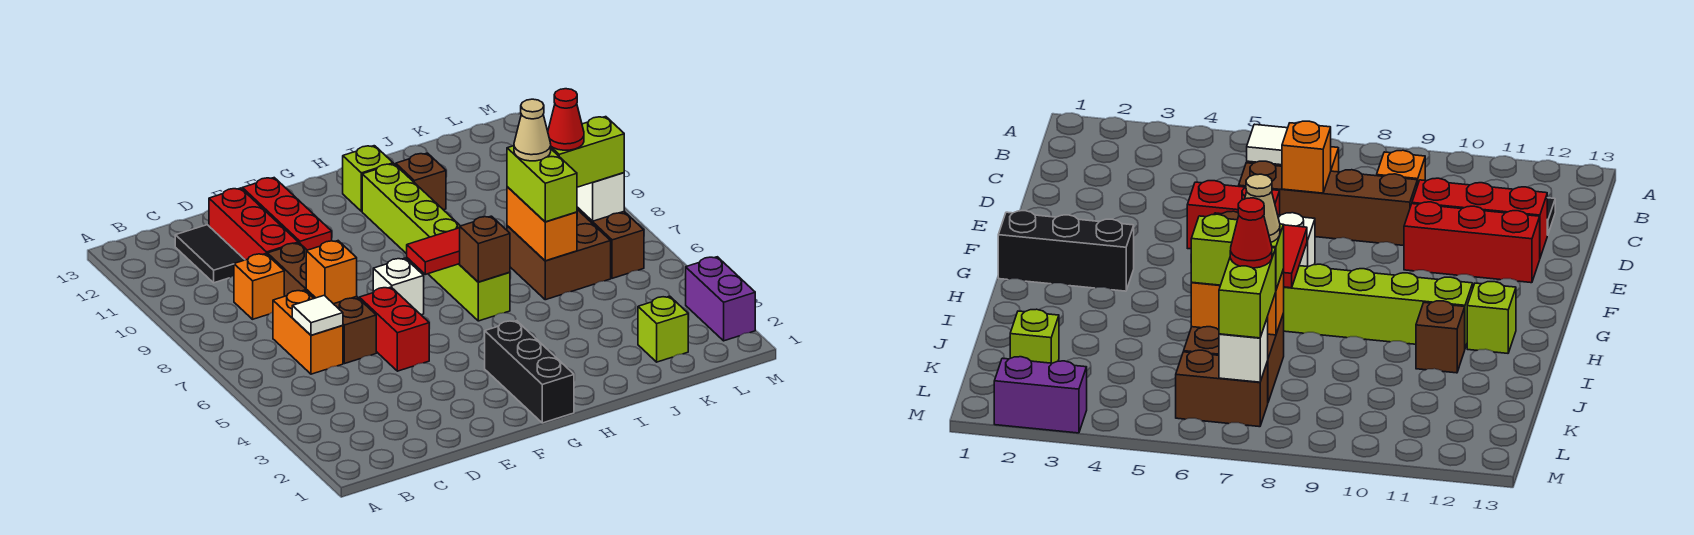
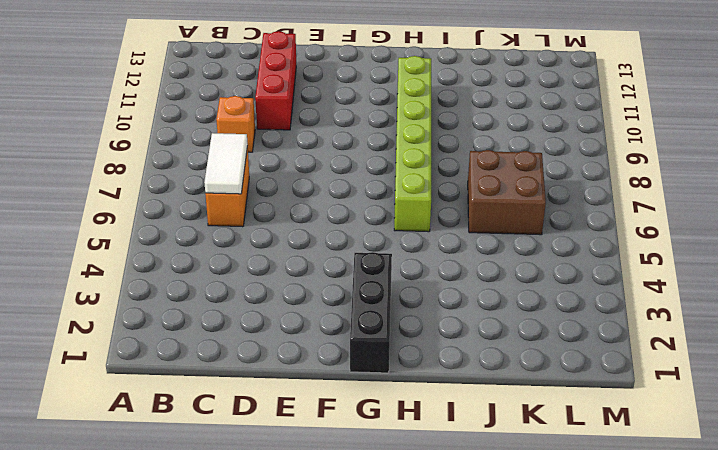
white tile C6:C7 level 2 -> white tile C6 level 2
none -> black tile C11:C12 level 1
none -> brown brick D6:D9 level 1
none -> red brick E5:E6 level 1

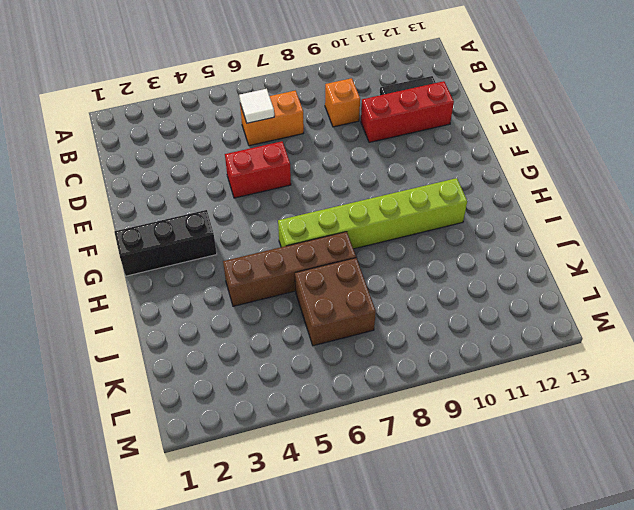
brown brick I4:I7 level 1 -> brown brick D6:D9 level 1
none -> red brick E10:E12 level 1
none -> white brick F7 level 1
none -> lime brick H12 level 1

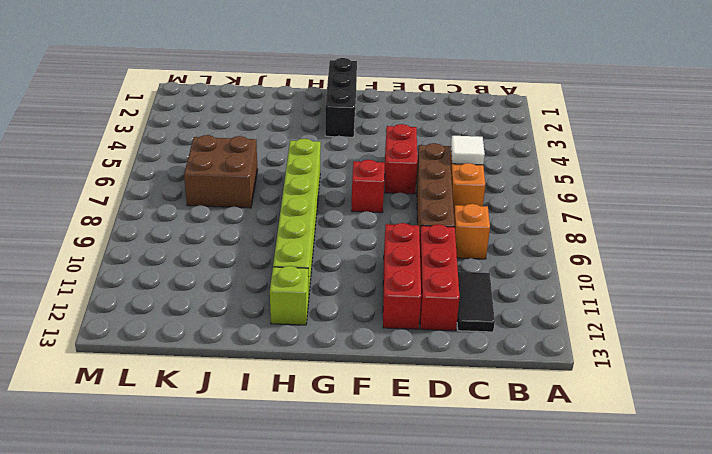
red brick F7 level 1 -> white brick F7 level 1
none -> brown brick I11 level 1
none -> lime brick K2 level 1
none -> brown brick L6:L7 level 1

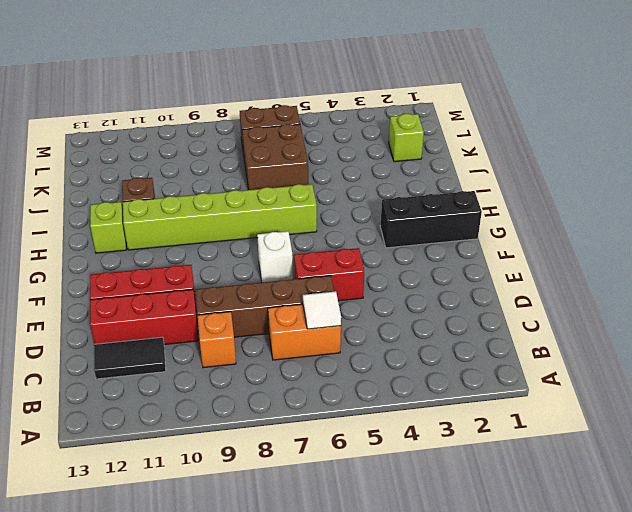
none -> purple brick M2:M3 level 1
none -> orange brick D7 level 2
none -> red tile G7:H7 level 2

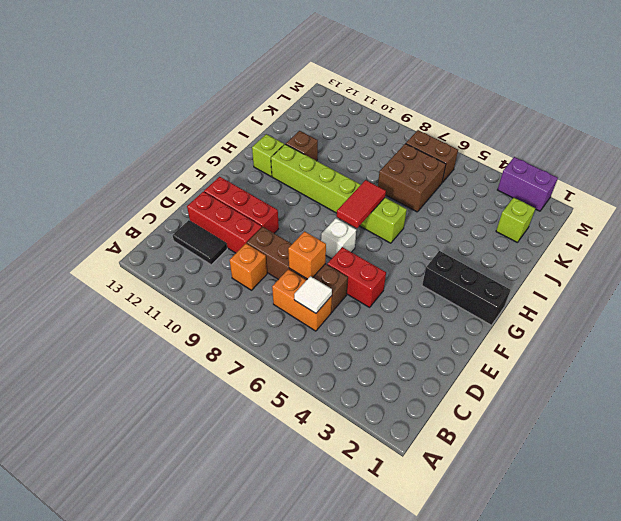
none -> brown brick H6 level 2
none -> orange brick J6:J7 level 2
none -> white brick L7 level 2

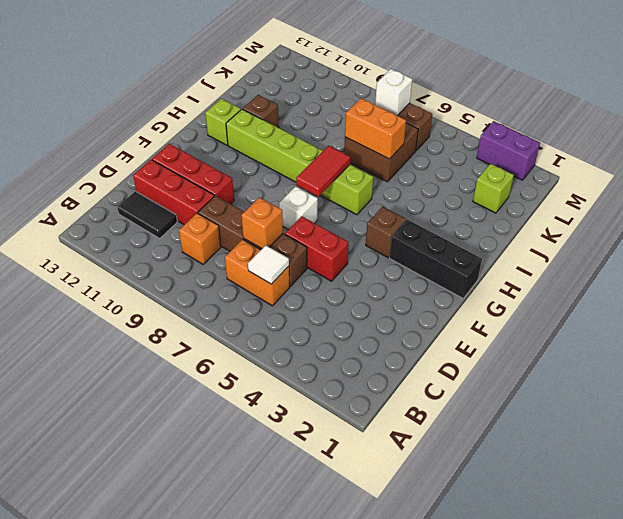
brown brick G4 level 1 -> brown brick H6 level 2
none -> lime brick J6:J7 level 3
none -> lime brick K7:L7 level 3
none -> tan cone J7 level 4

